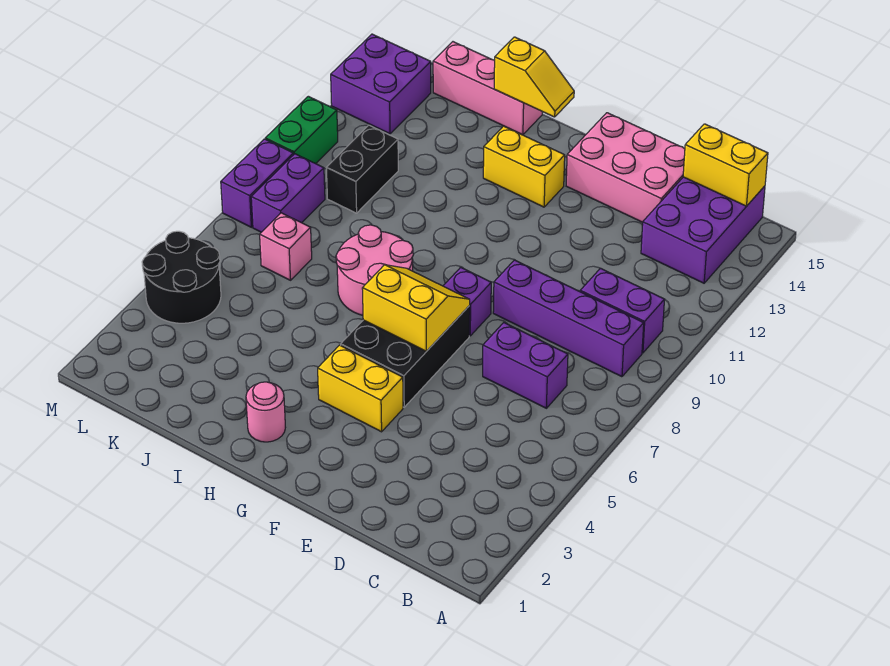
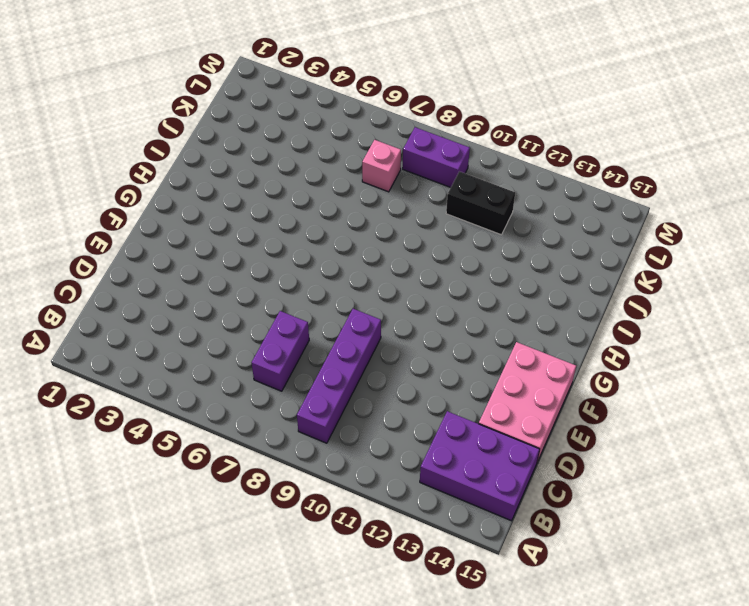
none -> purple brick B10:C10 level 1
none -> yellow brick F4:G4 level 1
none -> black brick F5:G7 level 1

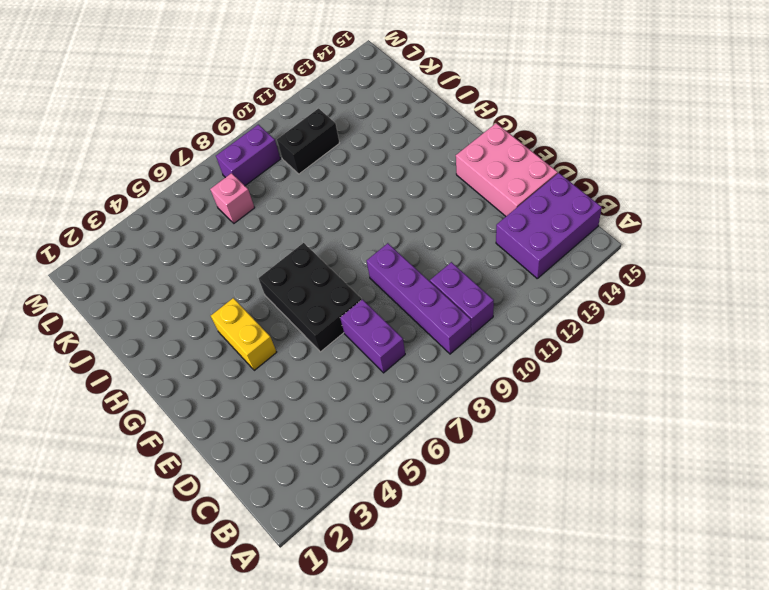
black brick E6:G7 level 1 -> black brick F5:G7 level 1
none -> purple brick F8 level 1
none -> yellow brick G13:H13 level 1
none -> pink round brick H2 level 1

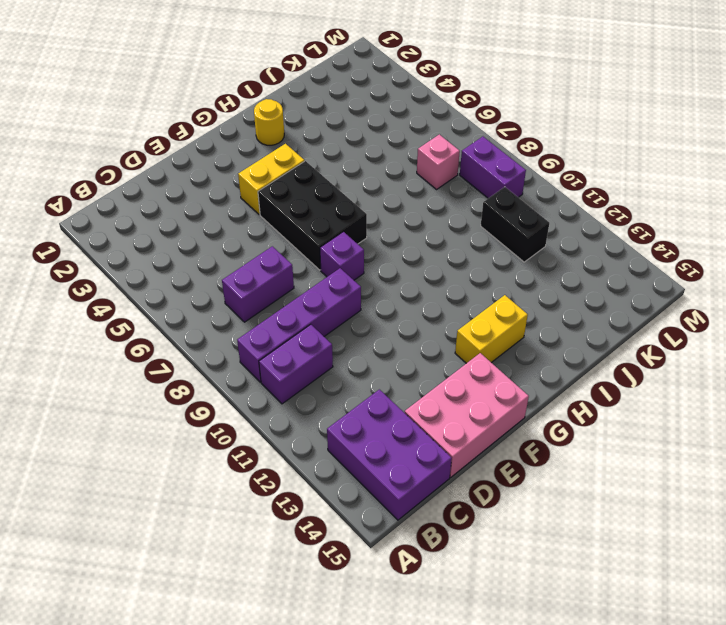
yellow round brick H2 level 1 -> pink round brick H2 level 1
none -> pink round brick H7:I8 level 1
none -> pink brick I15:K15 level 1
none -> black round brick L4:M5 level 1

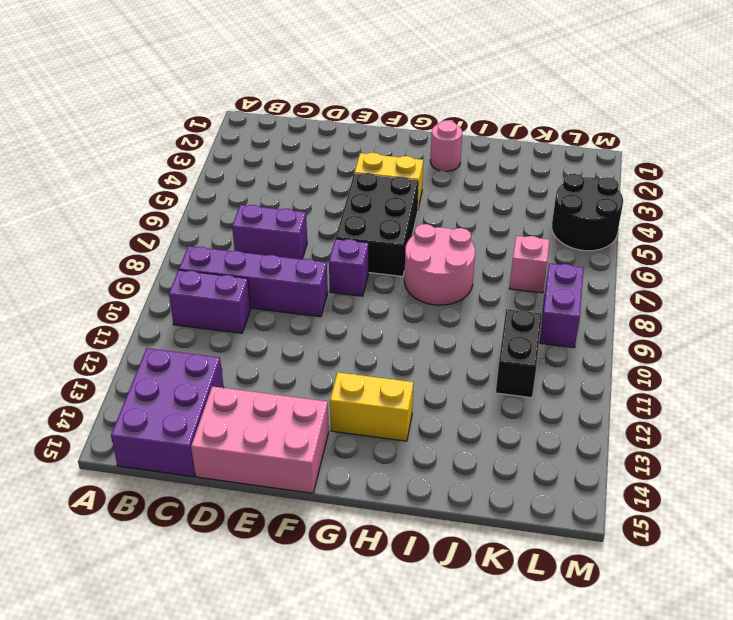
none -> pink brick I15:K15 level 1
none -> purple brick L13:M14 level 1
none -> purple brick M8:M9 level 1

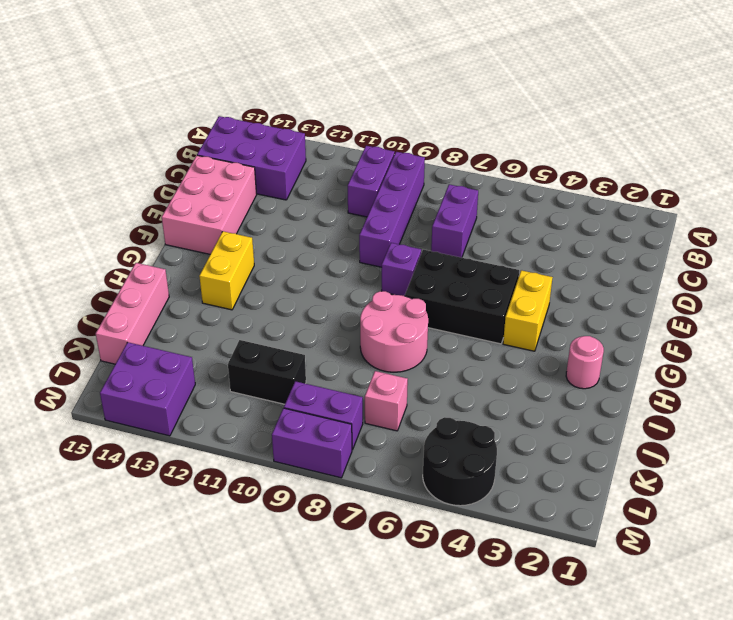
none -> green brick M10:M11 level 1
none -> yellow brick B15:C15 level 2
none -> yellow slope F6:G7 level 2 top 6

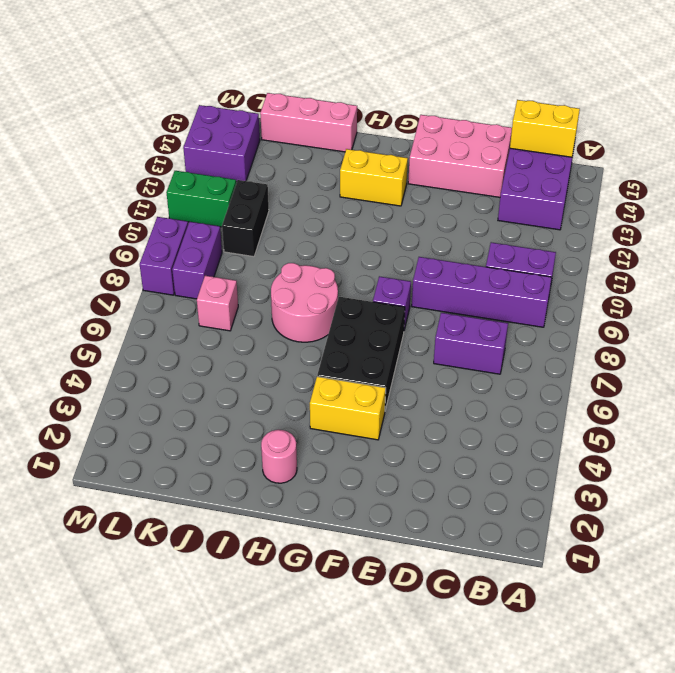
green brick L11:M11 level 1 -> green brick M10:M11 level 1
none -> black round brick L4:M5 level 1
none -> yellow slope F6:G7 level 2 top 6
none -> yellow slope H15:I15 level 2 top I

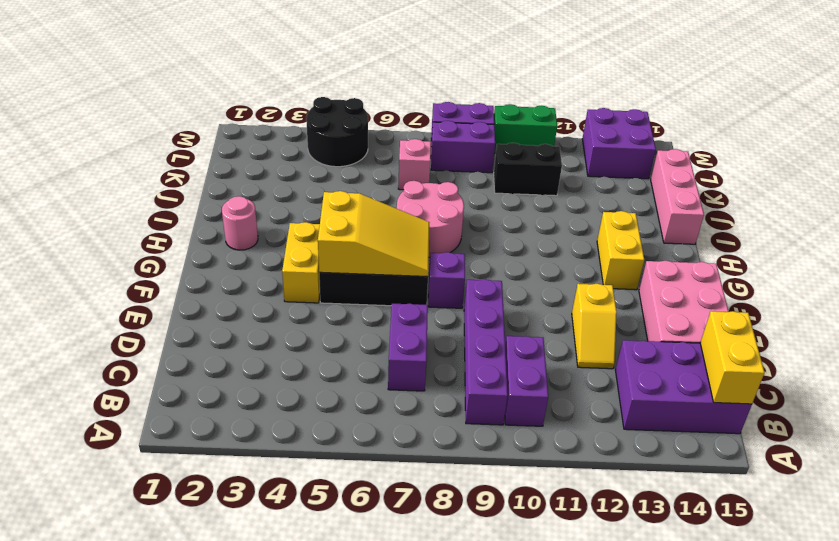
yellow slope D12:E12 level 1 top E -> yellow slope H15:I15 level 2 top I
yellow slope F5:G7 level 2 top 5 -> yellow slope F6:G7 level 2 top 6

